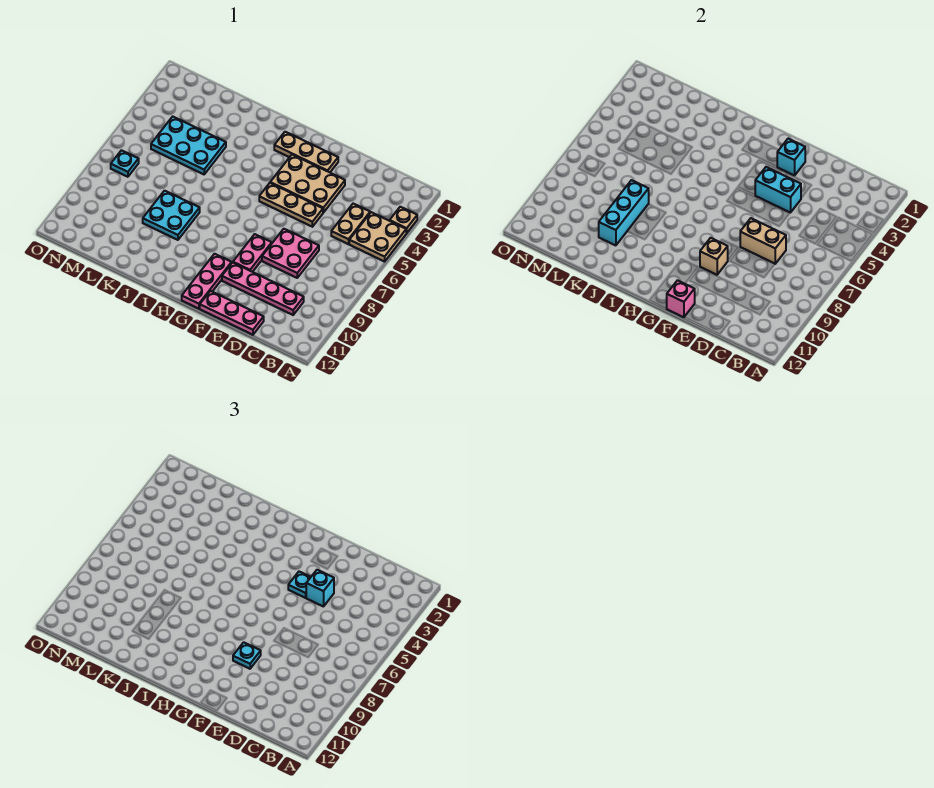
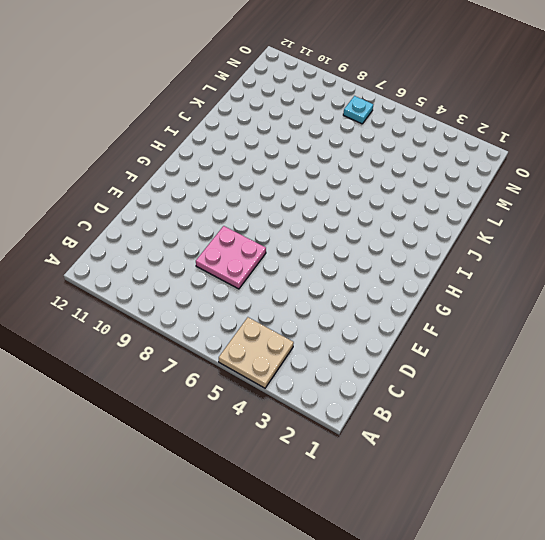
none -> tan plate A3 level 1
none -> tan plate C4:C5 level 1
none -> pink plate C10:F10 level 1

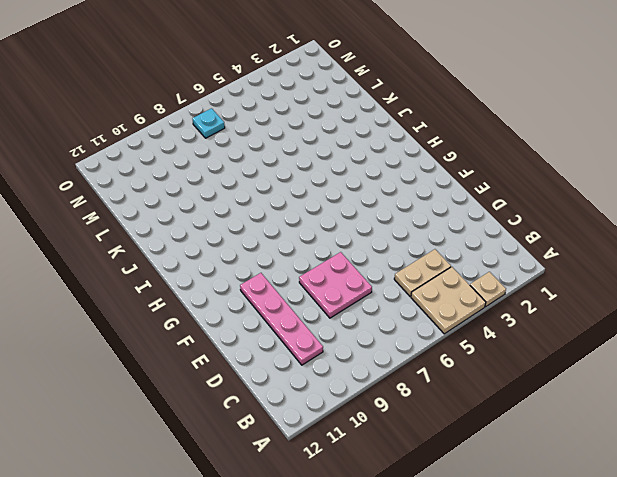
none -> pink plate D12:F12 level 1
none -> tan plate E3:G4 level 1
none -> tan plate E5:G5 level 1

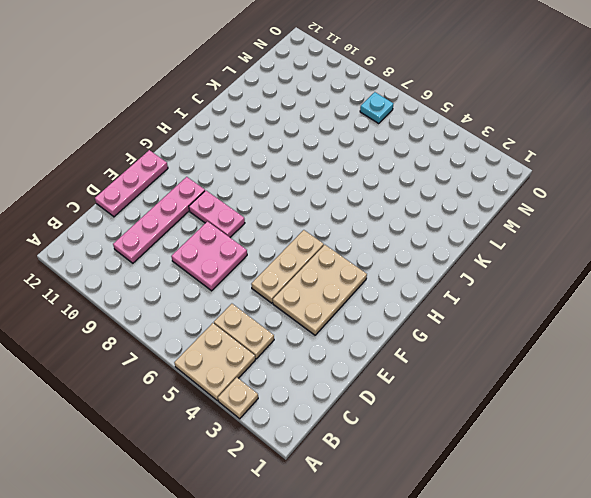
none -> tan plate F2:H2 level 1
none -> pink plate G10:G12 level 1
none -> cyan plate J8:K9 level 1

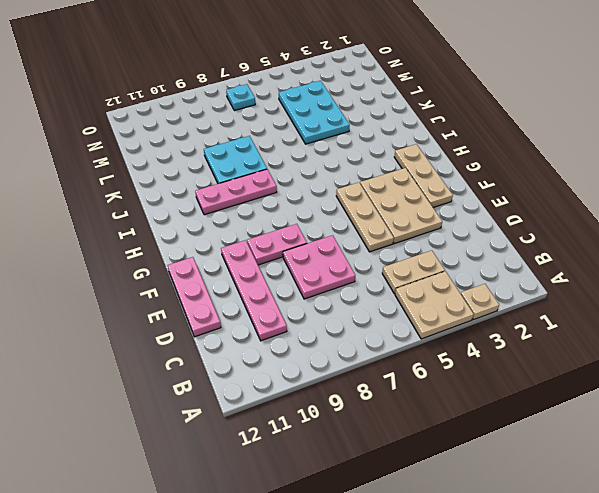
pink plate I8:I10 level 1 -> pink plate G10:G12 level 1
none -> tan brick D7:E7 level 2
none -> cyan brick E4:F4 level 2
none -> cyan brick F2 level 2

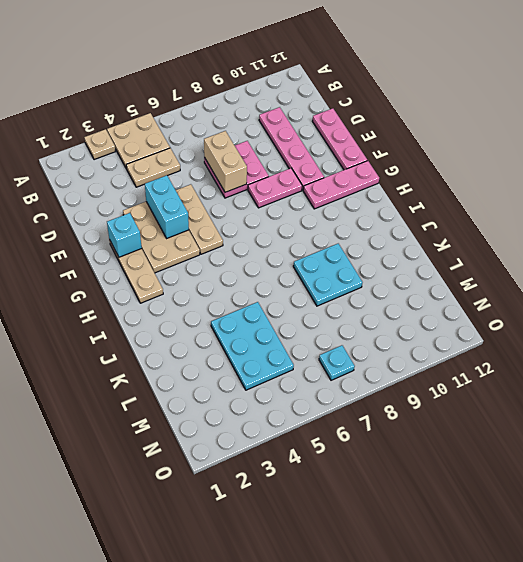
none -> tan brick F9 level 2
none -> pink brick F12 level 2
none -> cyan brick K8:K10 level 2

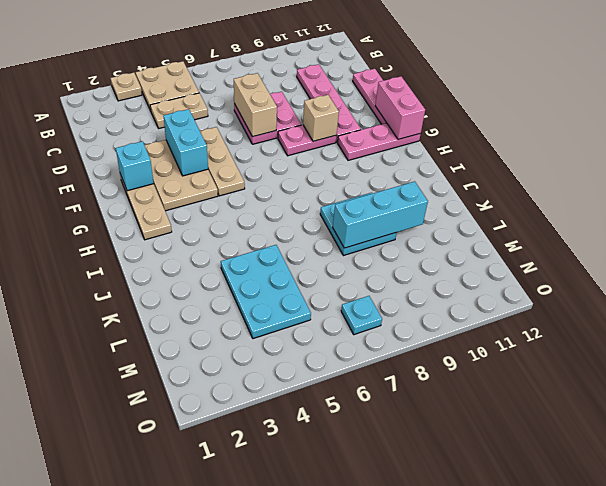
pink brick F12:G12 level 2 -> pink brick F12 level 2
none -> cyan brick E4 level 3
none -> cyan plate F4 level 3
none -> cyan plate F9 level 3

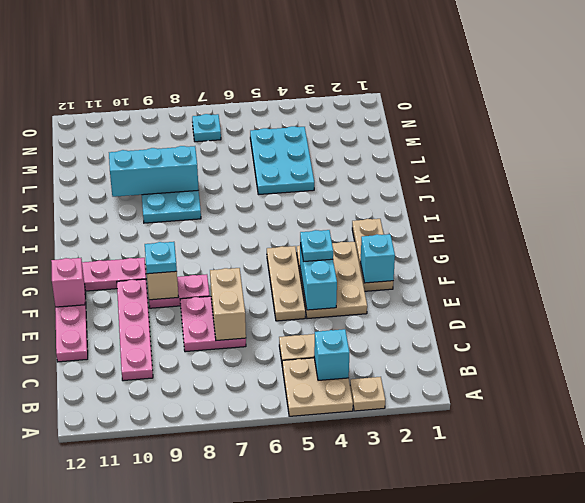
cyan brick B4 level 2 -> cyan brick E4 level 3

